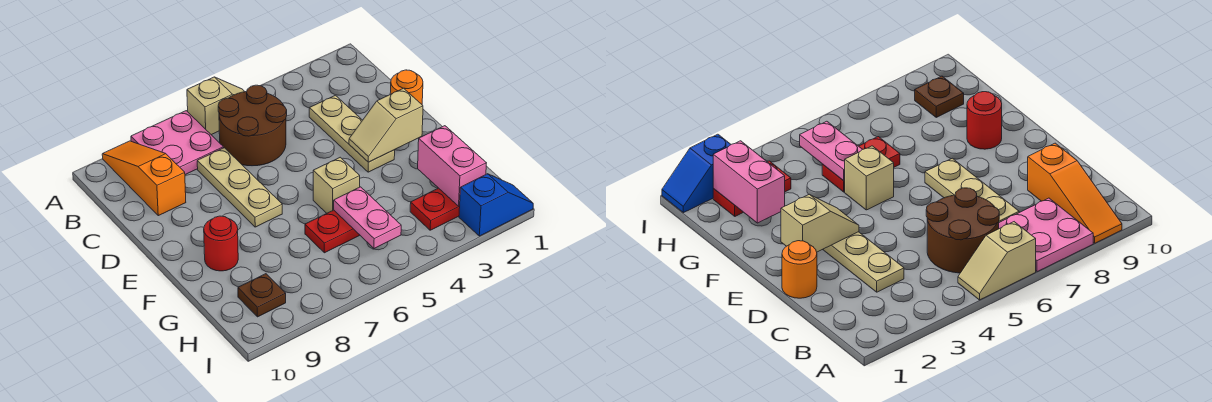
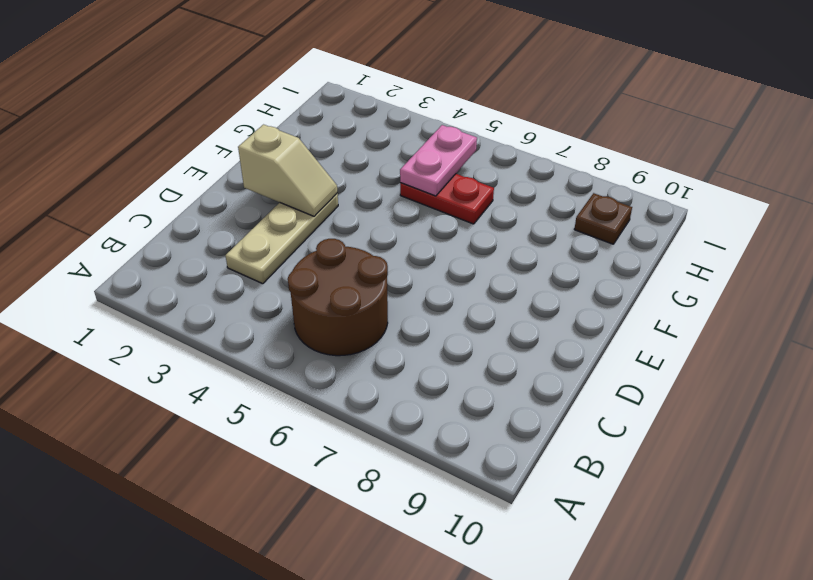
none -> tan slope A5:A6 level 1 top 6
none -> pink plate A7:B8 level 1
none -> orange slope A9:C9 level 1 top C

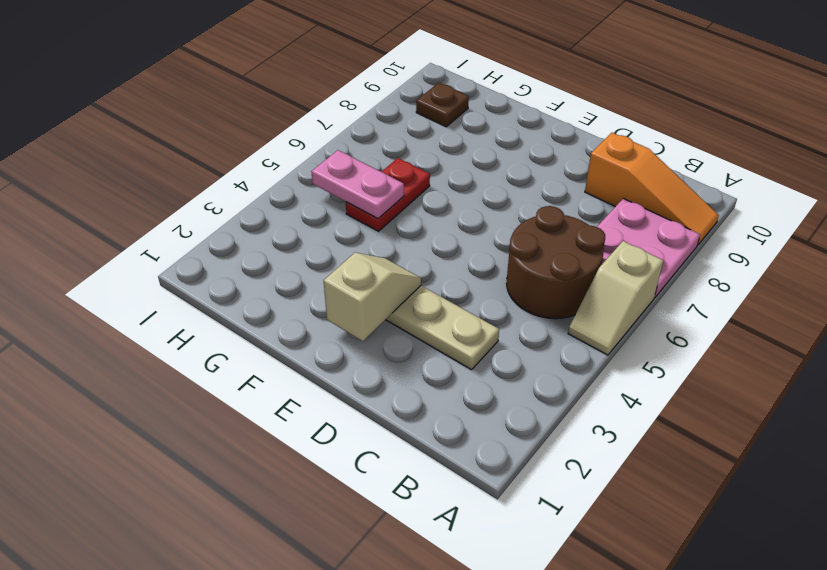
none -> tan plate C7:E7 level 1
none -> orange round brick D1 level 1
none -> tan brick F5 level 1

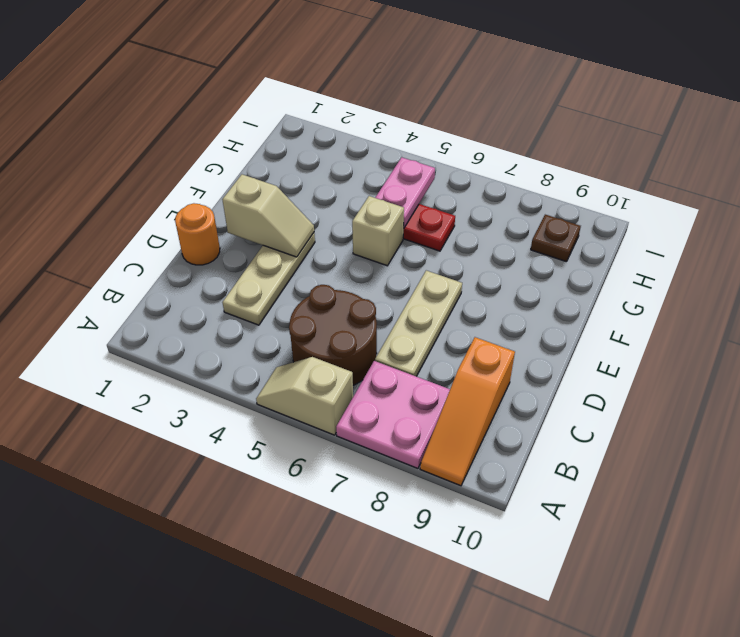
none -> red round brick F9 level 1
none -> red plate H2:H3 level 1
none -> blue slope I1:I2 level 1 top 2

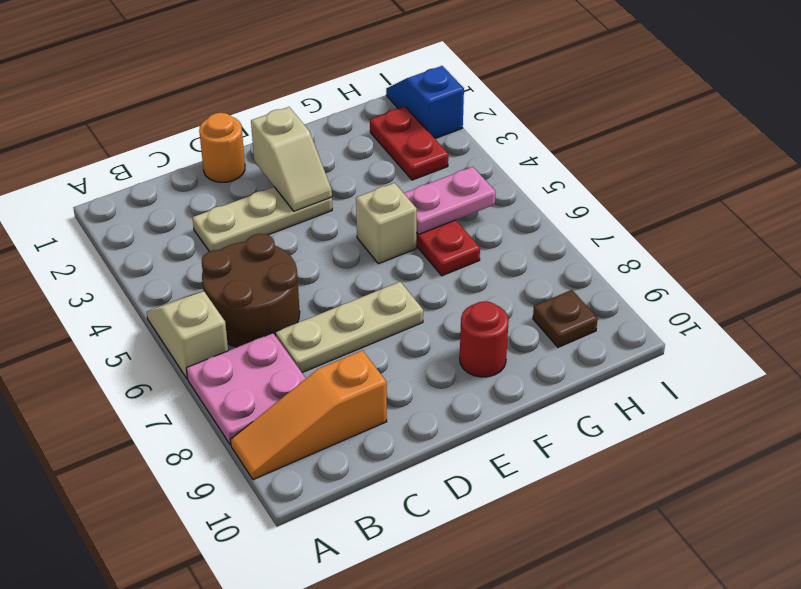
none -> pink brick G2:H2 level 2

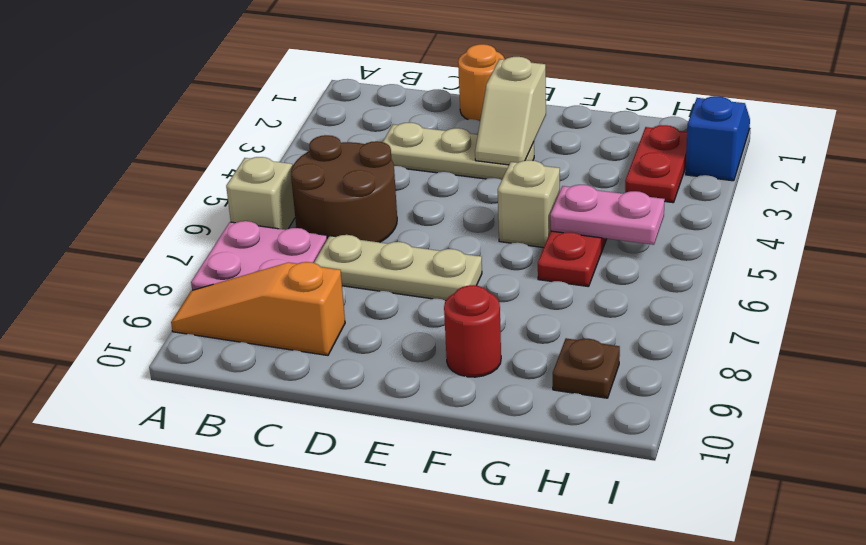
none -> pink brick G2:H2 level 2

